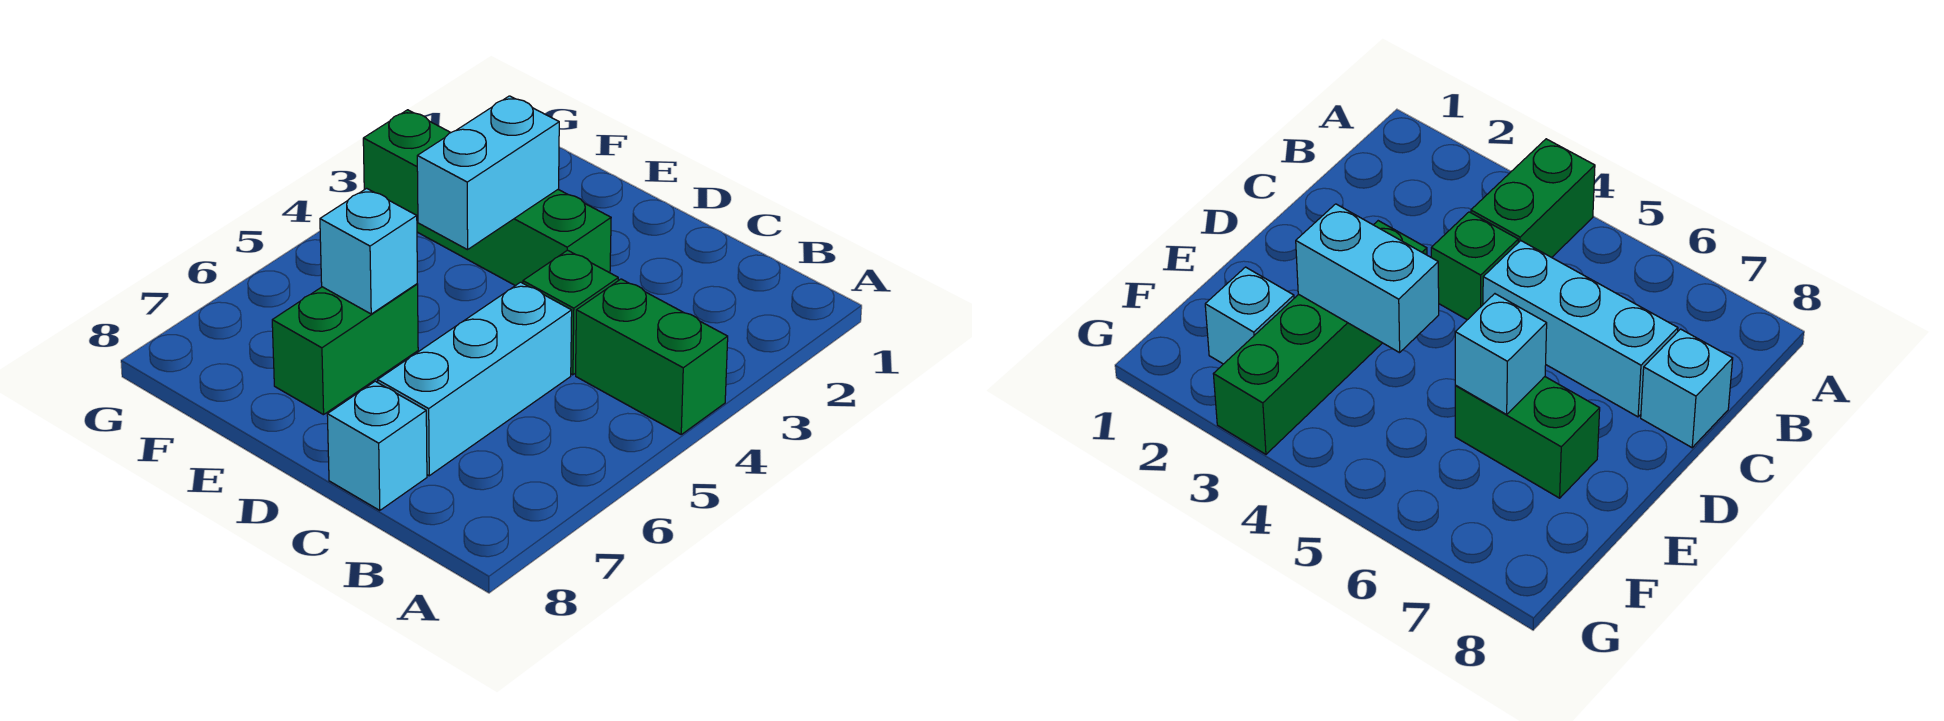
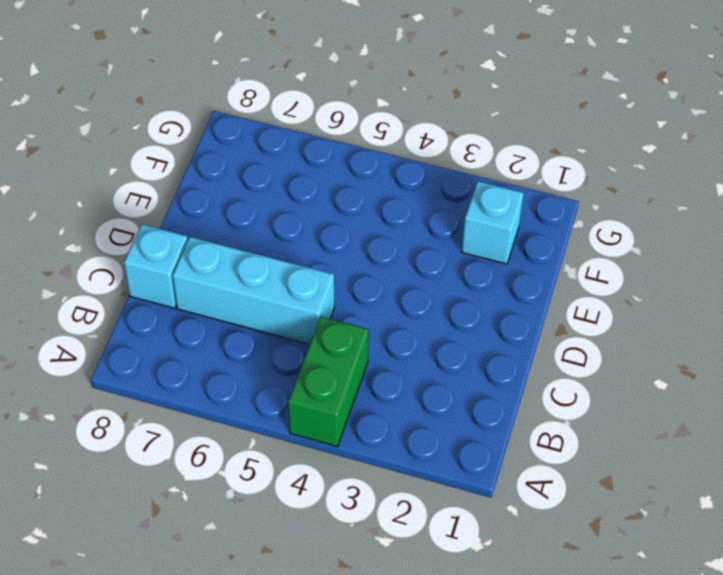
none -> green brick C4 level 1
none -> green brick D3:G3 level 1

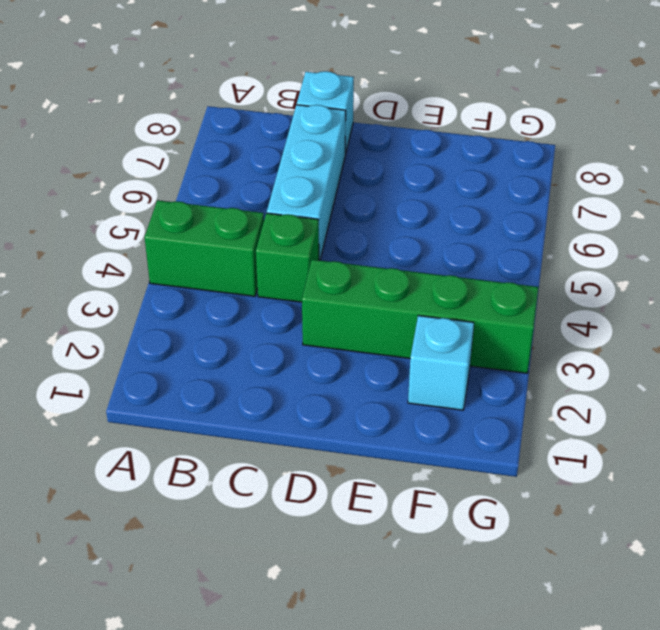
none -> green brick E6:E7 level 1
none -> cyan brick E3:E4 level 2

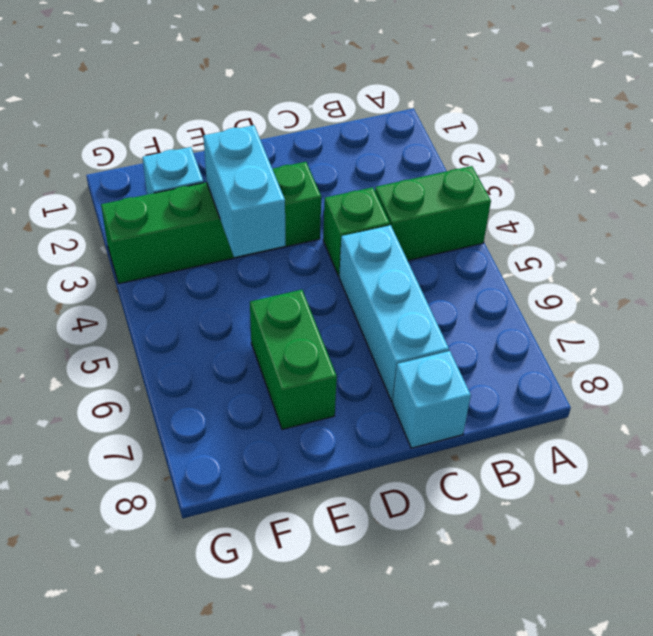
none -> cyan brick E6 level 2

